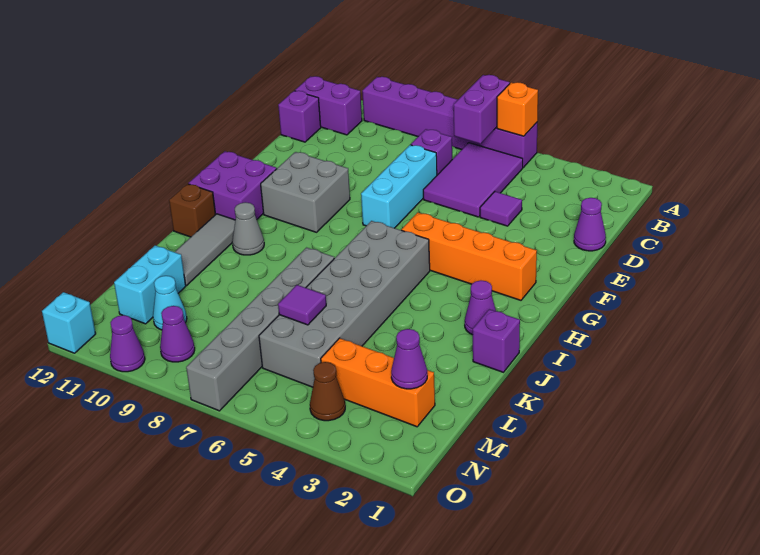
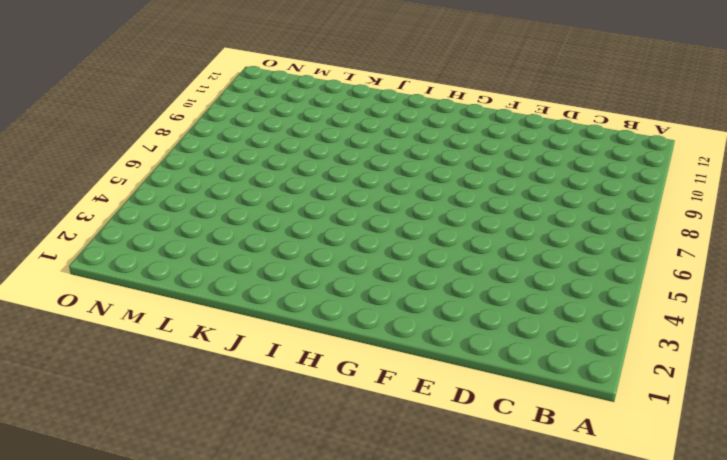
none -> purple brick A5:A10 level 1
none -> purple tile B5:D6 level 1
none -> purple brick B11:B12 level 1

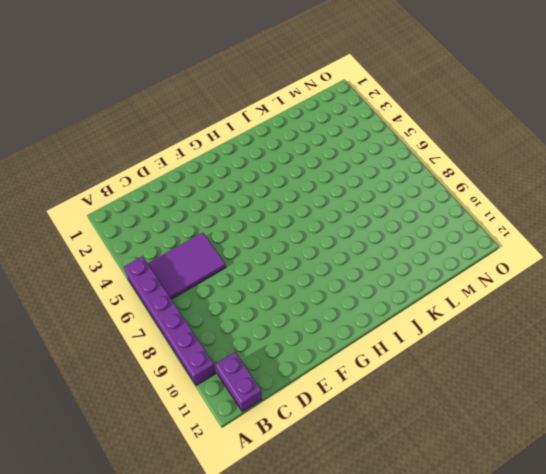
none -> purple brick C7 level 1
none -> purple brick C12 level 1
none -> purple cone D1 level 1

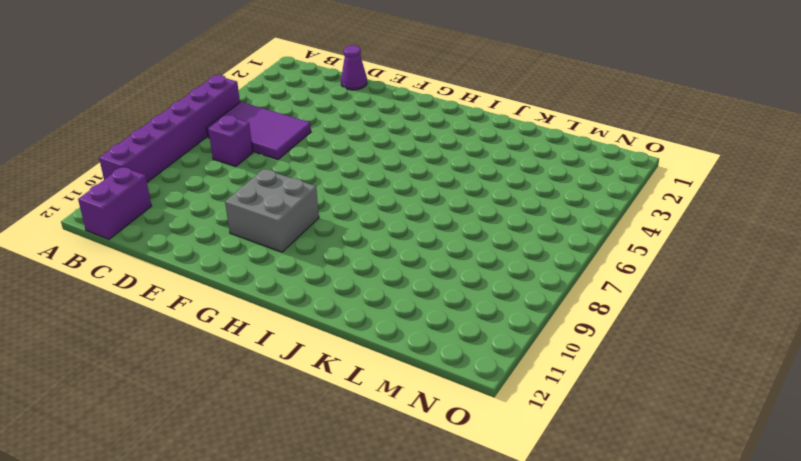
none -> purple brick C12 level 1
none -> purple tile D4 level 1
none -> cyan brick D7:F7 level 1

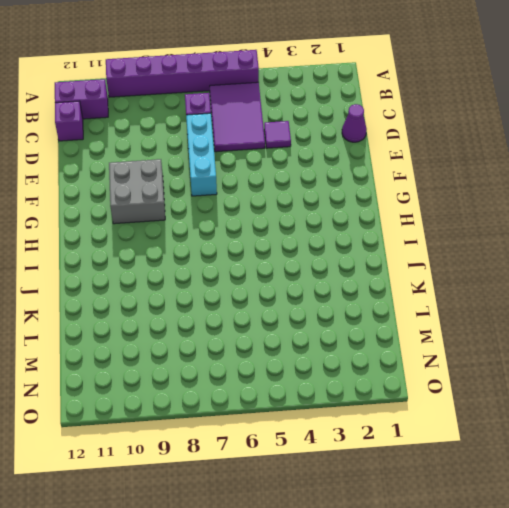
none -> orange brick G2:G5 level 1
none -> purple brick G11:H12 level 1
none -> grey brick H5:M6 level 1

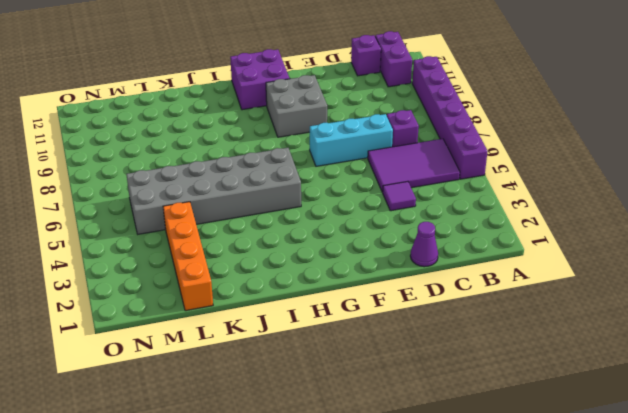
orange brick L1:L4 level 1 -> orange brick G2:G5 level 1
none -> purple cone I2 level 1
none -> grey cone I10 level 1
none -> grey tile I11:K11 level 1

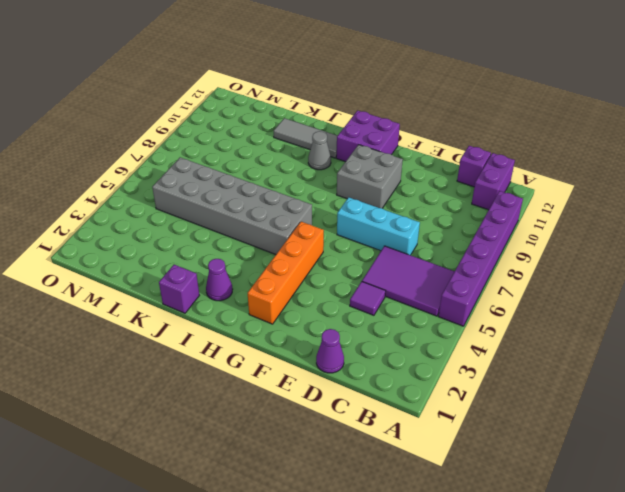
none -> purple brick C7 level 1
none -> brown brick I12 level 1
none -> grey brick J7:O7 level 1

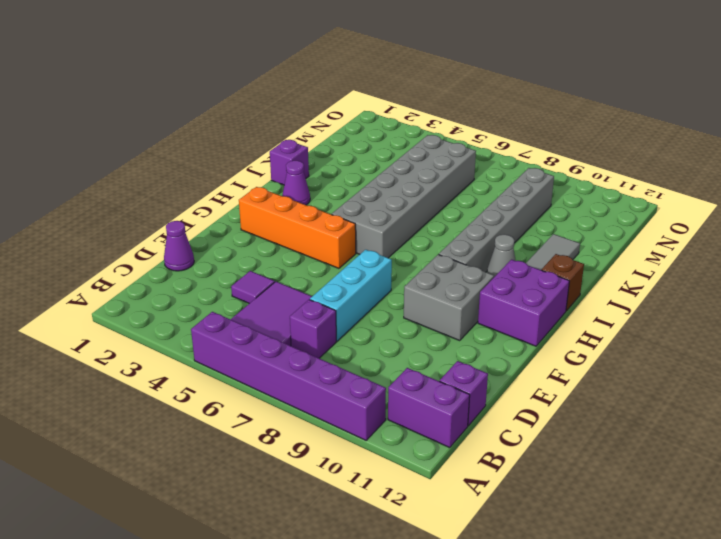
grey brick H9:M9 level 1 -> grey brick J7:O7 level 1
none -> cyan brick L11:M11 level 1
none -> orange brick M2:M4 level 1
none -> cyan cone M10 level 1

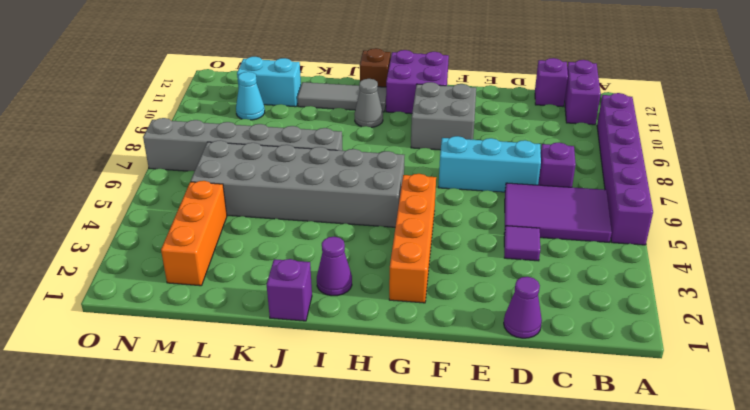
none -> brown cone N4 level 1
none -> purple cone N9 level 1
none -> purple cone O10 level 1

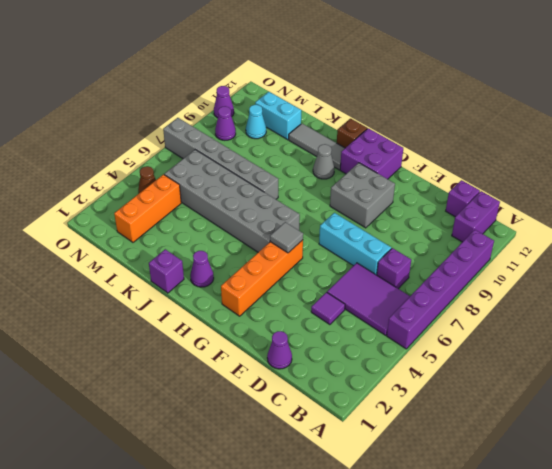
grey tile G5 level 2 -> none
none -> cyan brick O12 level 1
none -> orange brick A5 level 2
none -> purple brick A6:B6 level 2

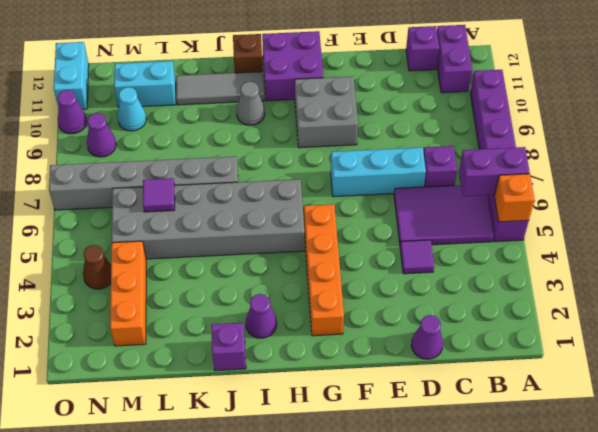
cyan brick O11:O12 level 1 -> cyan brick O12 level 1
none -> purple cone M2 level 2

